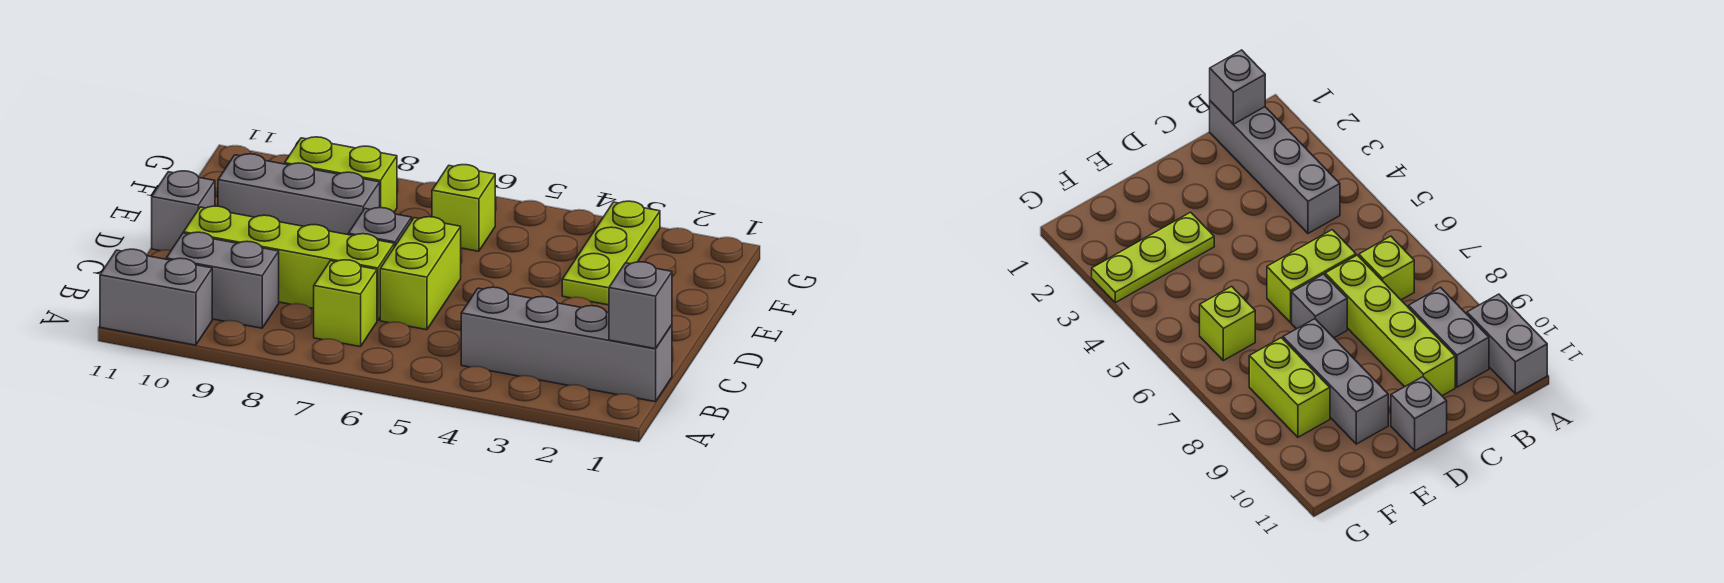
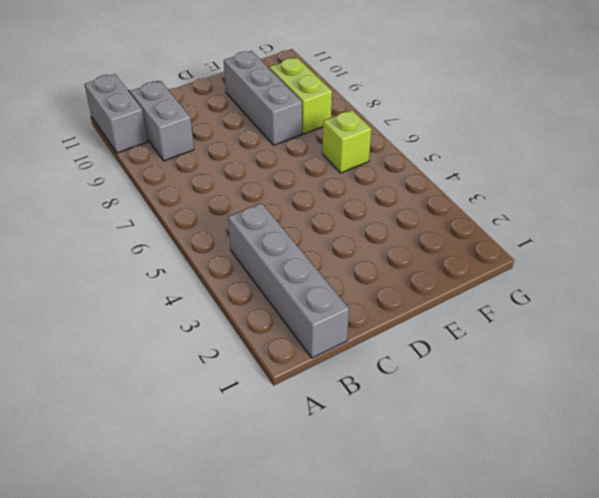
none -> lime brick B7 level 1
none -> lime brick C6:D6 level 1
none -> lime brick C7:C10 level 1

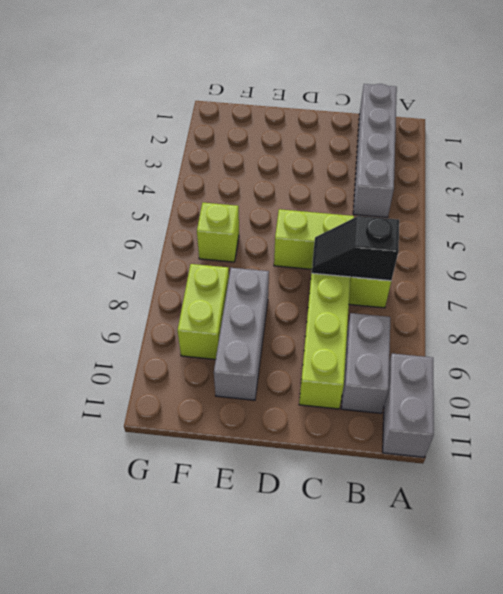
black slope B7:C7 level 2 top B -> none
none -> grey brick D7 level 1
none -> grey brick D11 level 1
none -> lime plate E3:G3 level 1

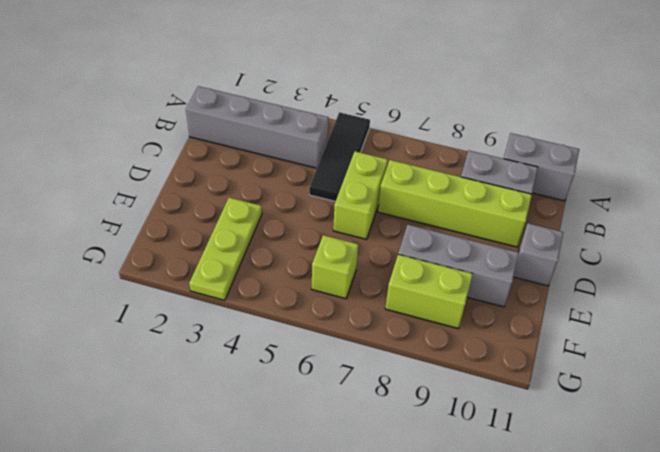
black tile A5:C5 level 1 -> none
none -> lime brick B7 level 1
none -> grey brick D7 level 1
none -> grey brick B1 level 2

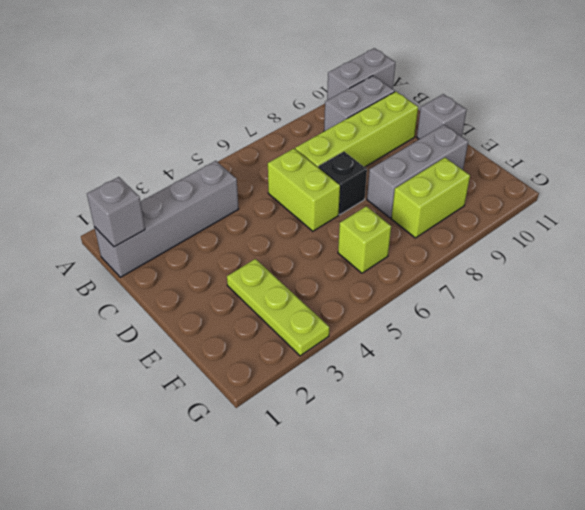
black brick D7 level 1 -> grey brick D7 level 1
none -> lime brick B7 level 1

